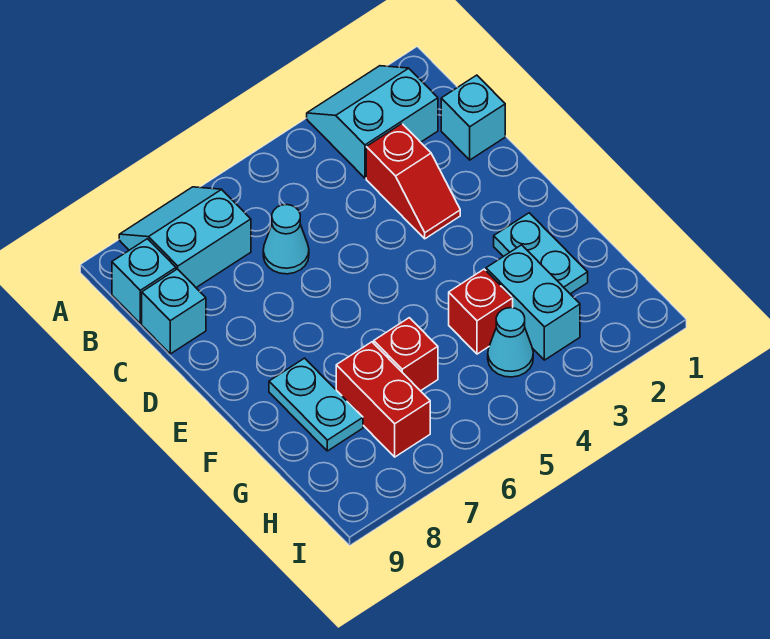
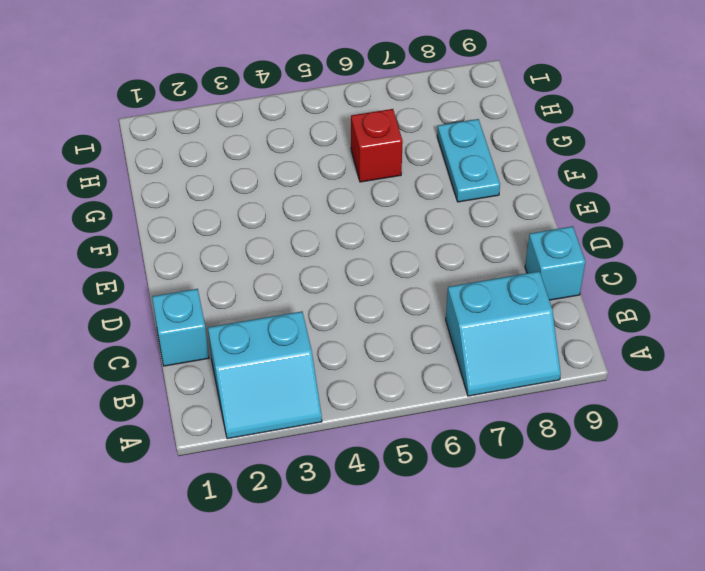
none -> cyan brick B9 level 1
none -> red slope C3:D3 level 1 top C
none -> cyan cone C6 level 1

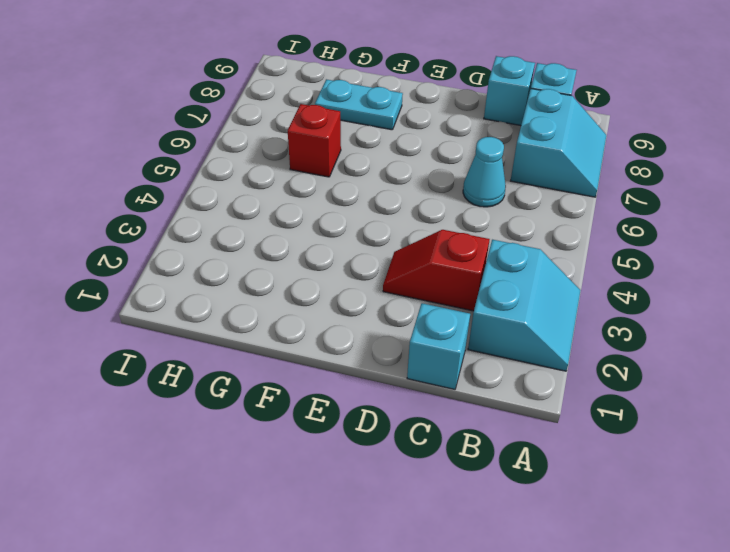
none -> cyan plate F2:G2 level 1
none -> cyan brick G3:H3 level 1
none -> red brick G4 level 1

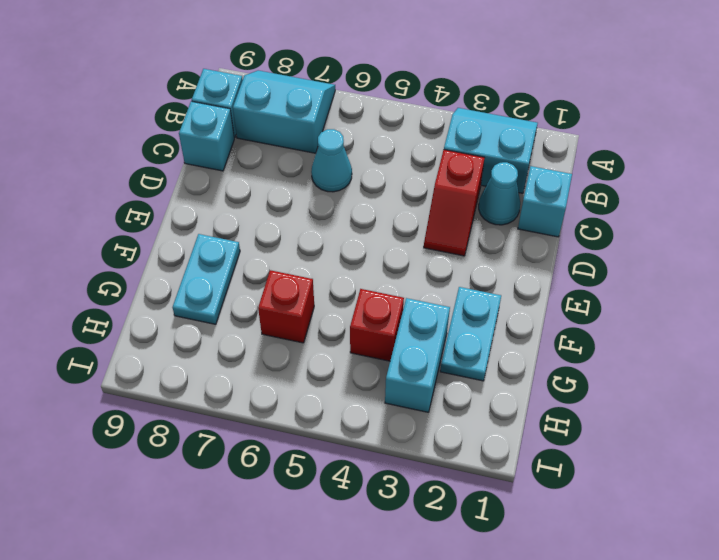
cyan cone C2 level 1 -> cyan cone H4 level 1
none -> red brick G7:H7 level 1

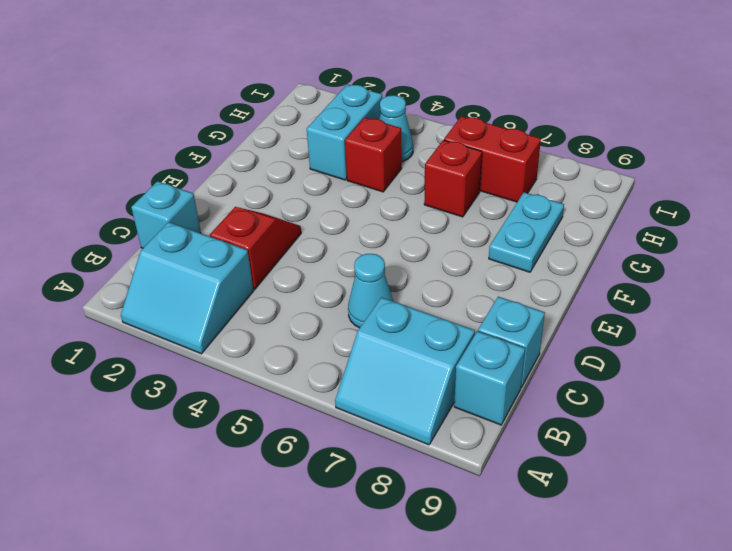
red brick H6:H7 level 1 -> red brick G7:H7 level 1
none -> cyan plate F2:G2 level 1

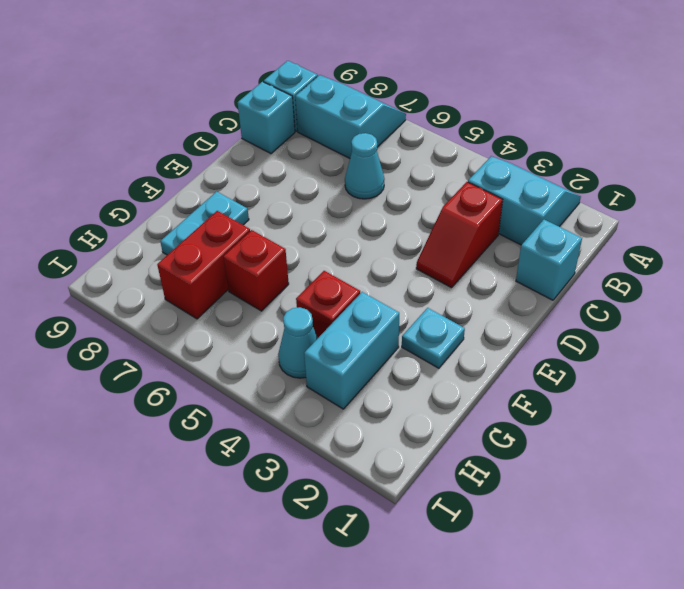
cyan plate F2 level 1 -> cyan plate F2:G2 level 1

